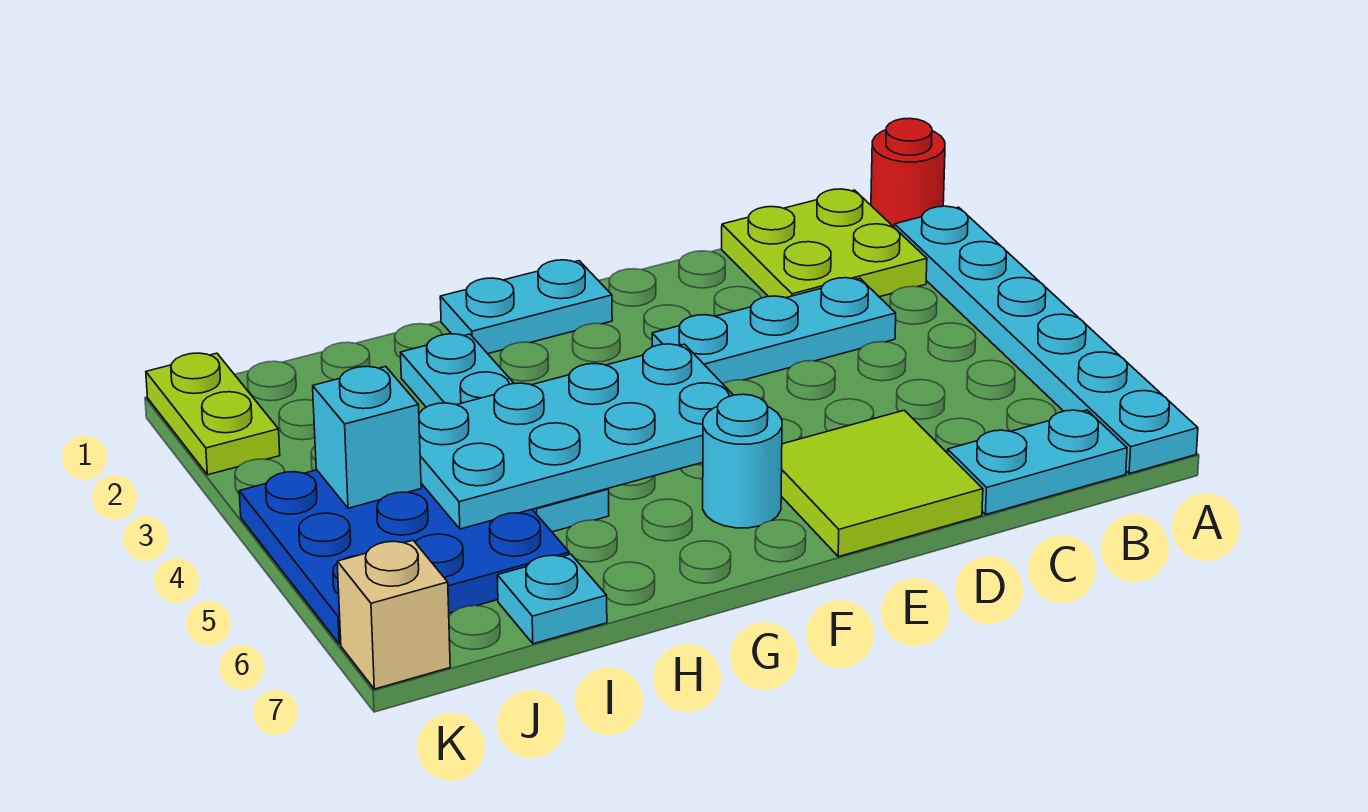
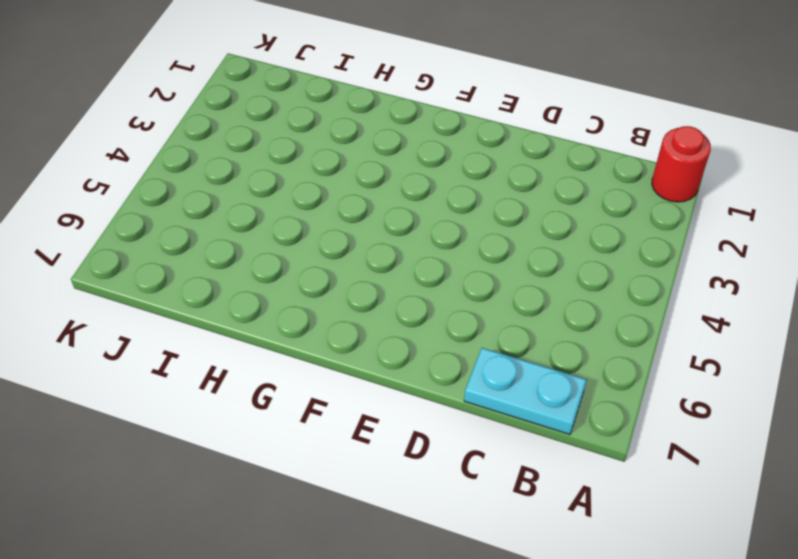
none -> cyan plate A2:A7 level 1
none -> lime plate B1:C2 level 1
none -> cyan plate C3:E3 level 1

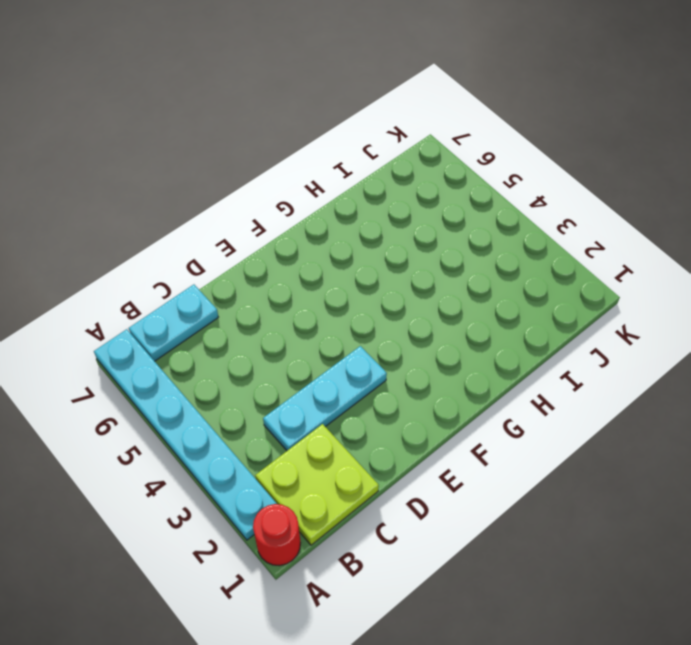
none -> lime tile D6:E7 level 1
none -> cyan plate F1:G1 level 1
none -> cyan round brick F6 level 1

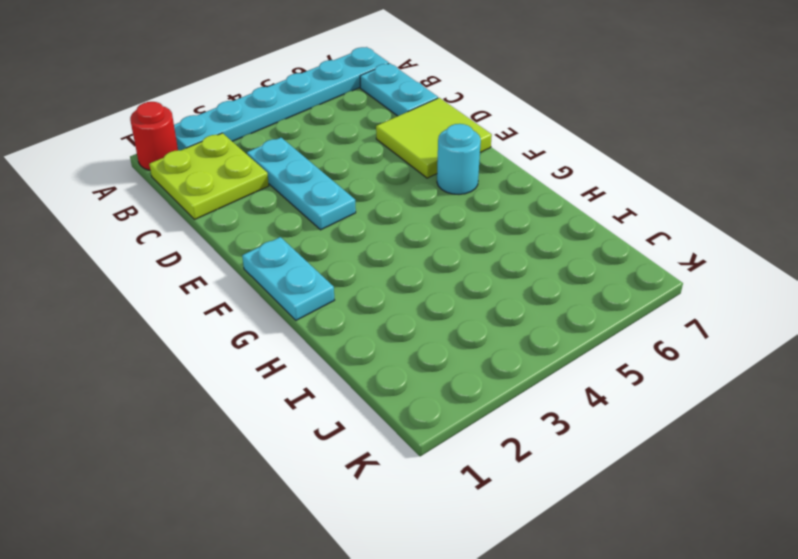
none -> cyan plate H2:H5 level 1
none -> blue plate I4:K6 level 1
none -> cyan plate I7 level 1

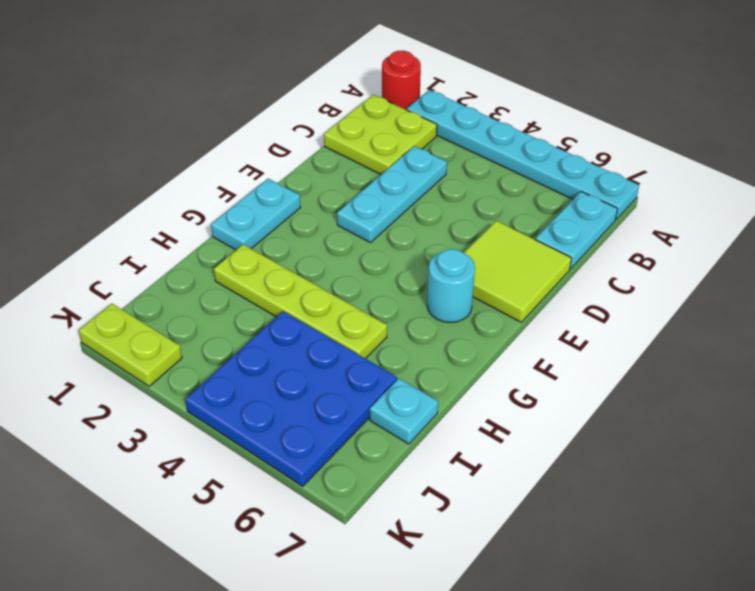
lime plate H2:H5 level 1 -> cyan plate H2:H5 level 1
none -> tan brick K7 level 1
none -> cyan plate F4:I5 level 2
none -> cyan brick J4 level 2

